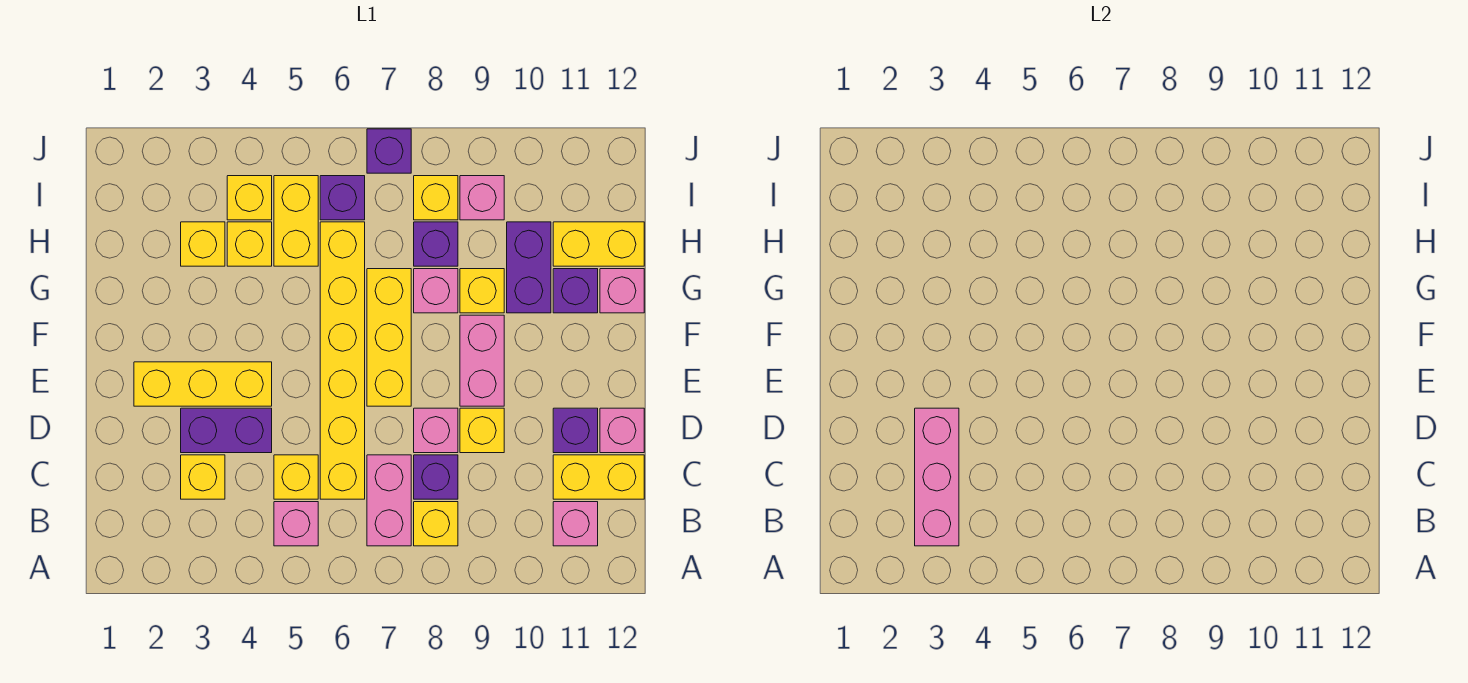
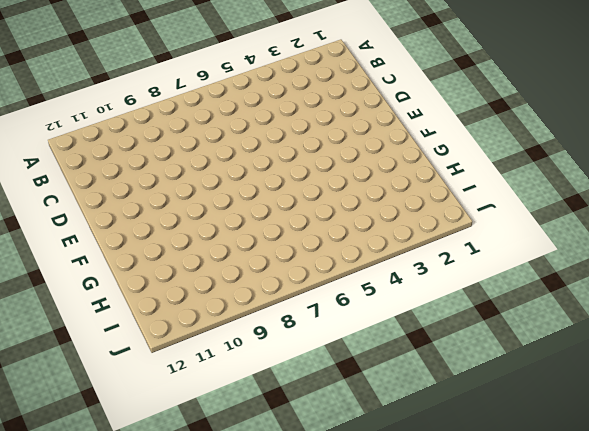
none -> pink brick B5 level 1
none -> pink brick B7:C7 level 1
none -> yellow brick B8 level 1
none -> pink brick B11 level 1

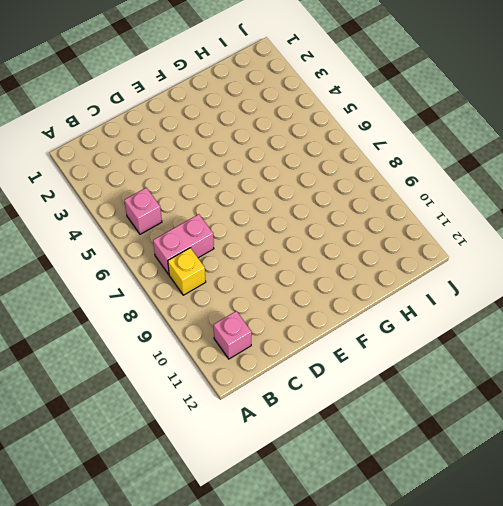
none -> yellow brick C3 level 1
none -> yellow brick C5 level 1
none -> yellow brick C6:H6 level 1
none -> purple brick C8 level 1

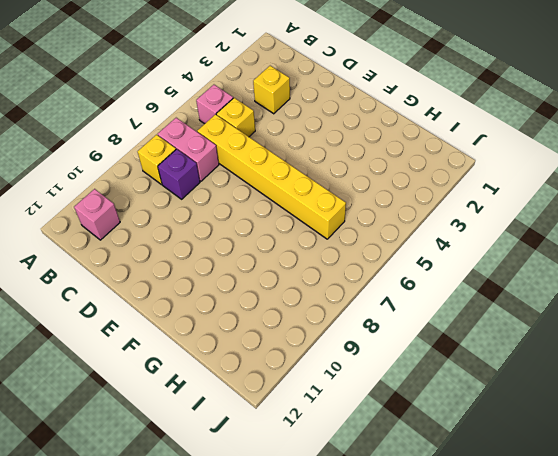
none -> yellow brick C11:C12 level 1
none -> purple brick D3:D4 level 1
none -> pink brick D8 level 1
none -> yellow brick D9 level 1

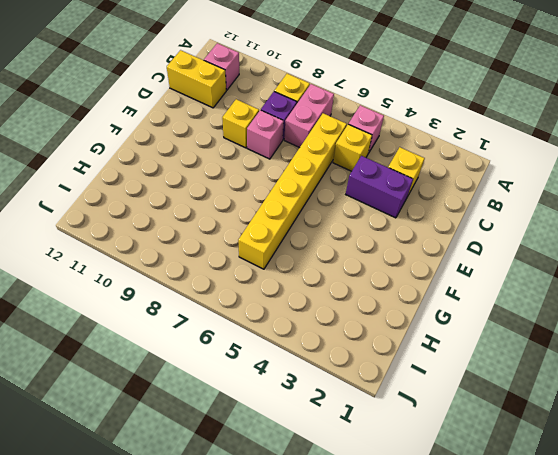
none -> purple brick D11 level 1
none -> pink brick D12 level 1
none -> yellow brick E2:E4 level 1
none -> yellow brick E7:G7 level 1

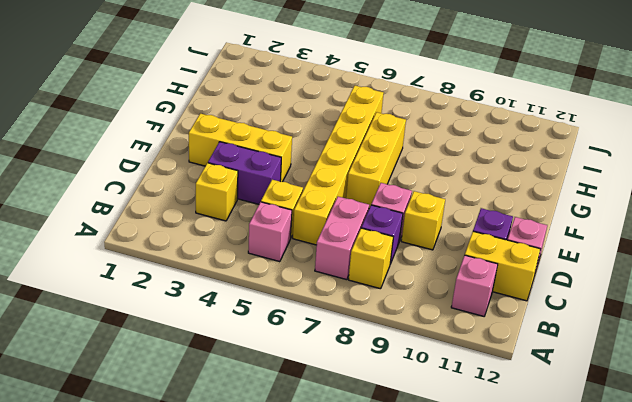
none -> pink brick E9:F9 level 1
none -> pink brick G8 level 1
none -> yellow brick G9 level 1
none -> purple brick G10:H10 level 1

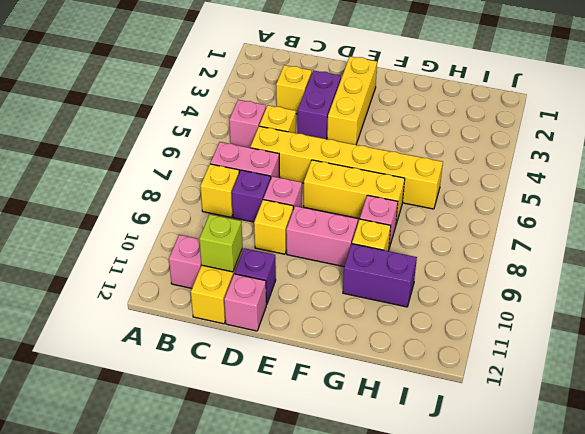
lime brick C11 level 2 -> none
none -> purple brick G11 level 1
none -> pink brick G12 level 1
none -> yellow brick H3 level 1
none -> yellow brick H4 level 1

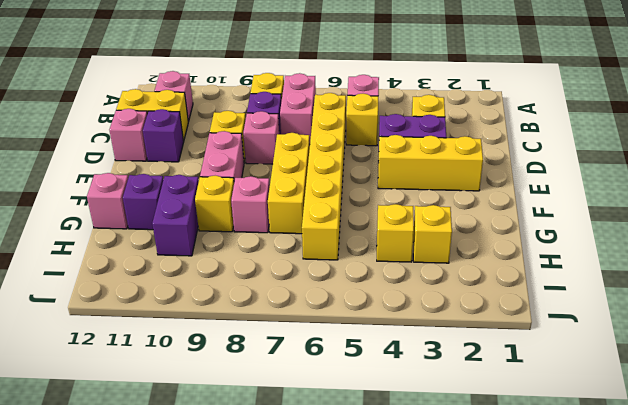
none -> yellow brick H5:I5 level 1
none -> purple brick H8 level 1
none -> yellow brick H11:H12 level 1
none -> yellow brick I4 level 1

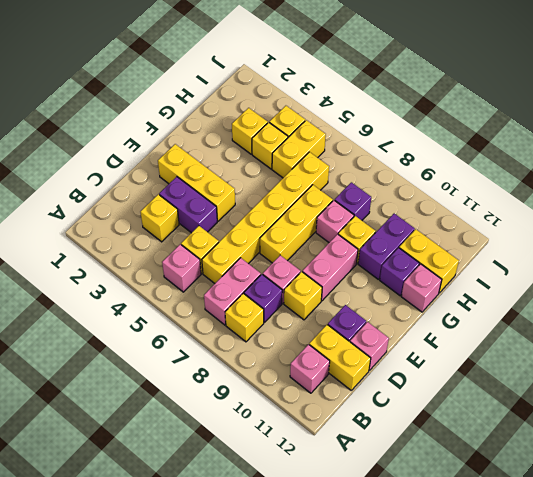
none -> purple brick I6 level 1
none -> yellow brick I8 level 1
none -> pink brick I9 level 1
none -> purple brick J7 level 1

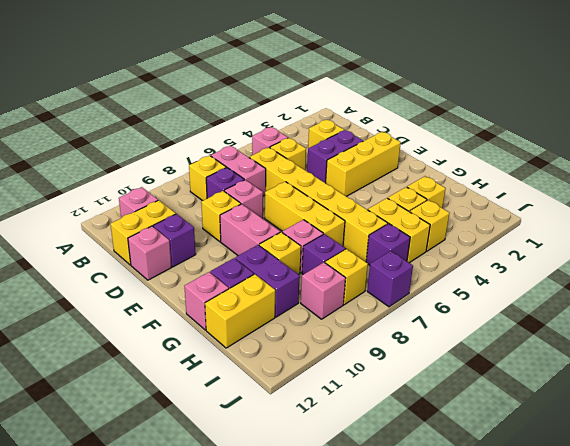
none -> pink brick B3:D3 level 2

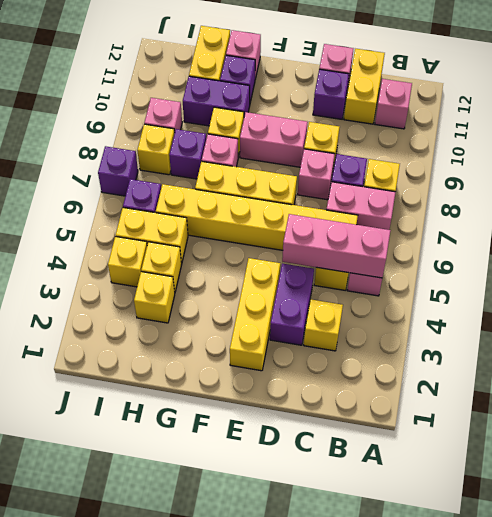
pink brick B5:D5 level 2 -> pink brick B3:D3 level 2

